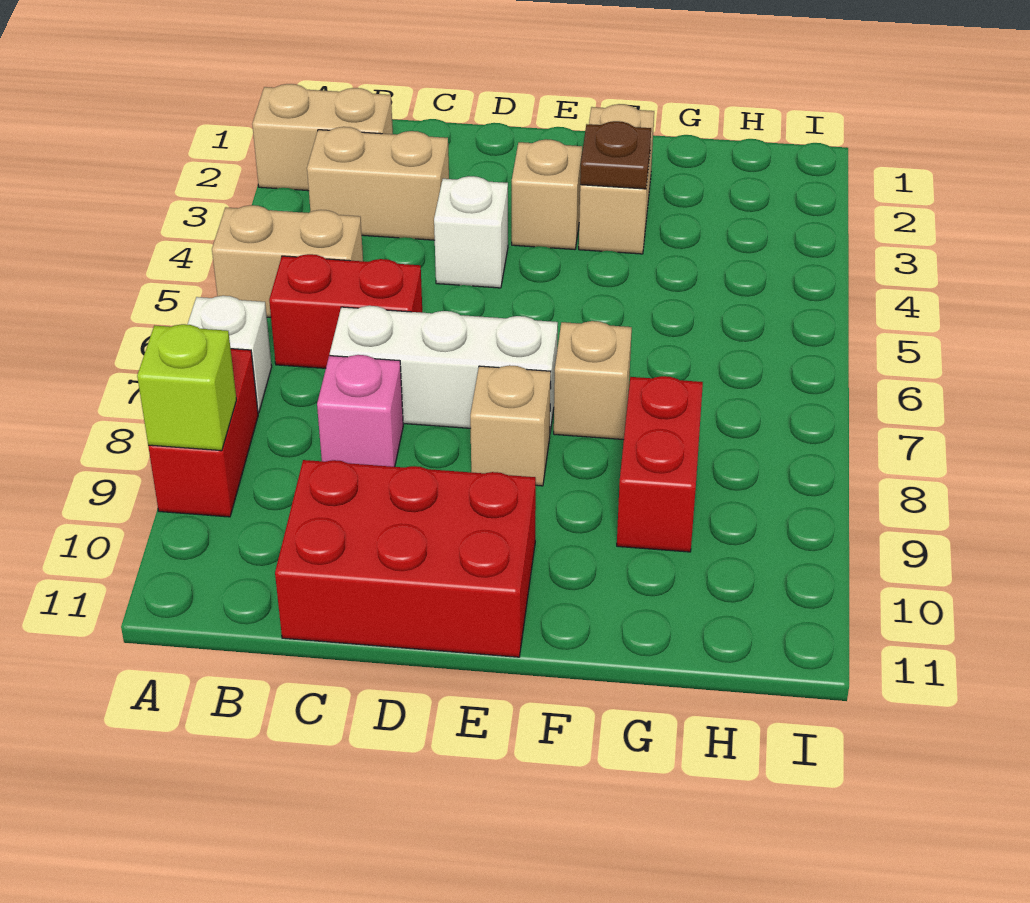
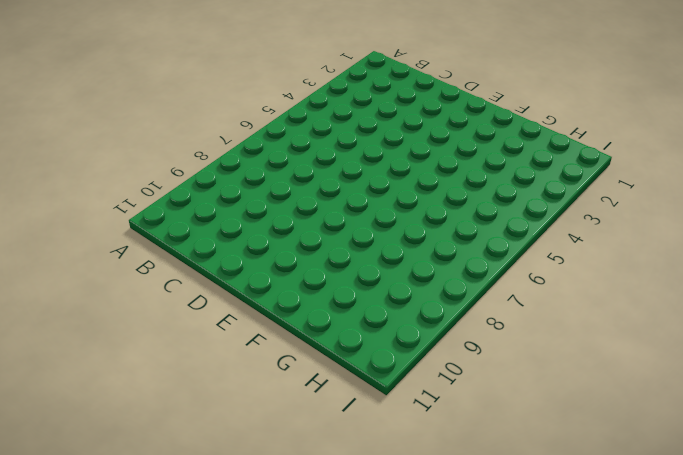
none -> tan brick A2:B2 level 1
none -> tan brick A5:B5 level 1
none -> white brick A7 level 1

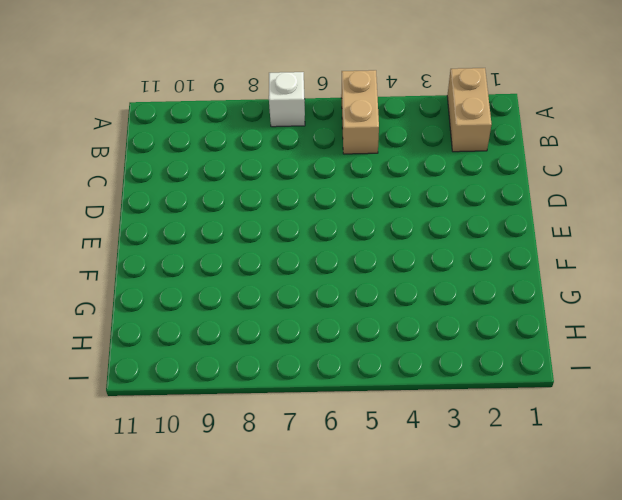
none -> red brick A8:A9 level 1
none -> tan brick B3:C3 level 1
none -> red brick B6:C6 level 1

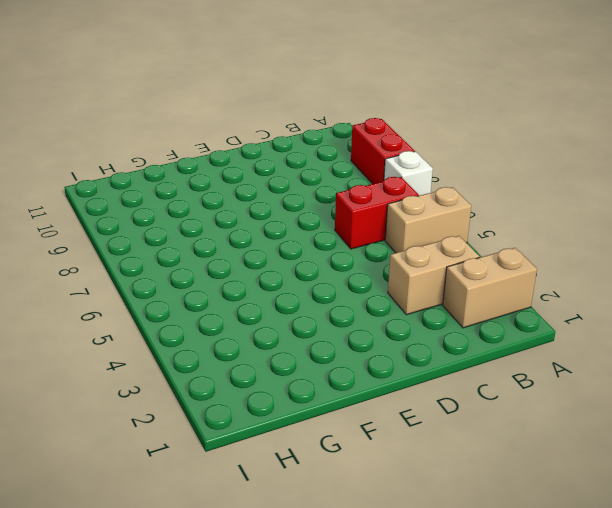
none -> white brick C7:E7 level 1
none -> pink brick C8 level 1
none -> red brick C10:E11 level 1

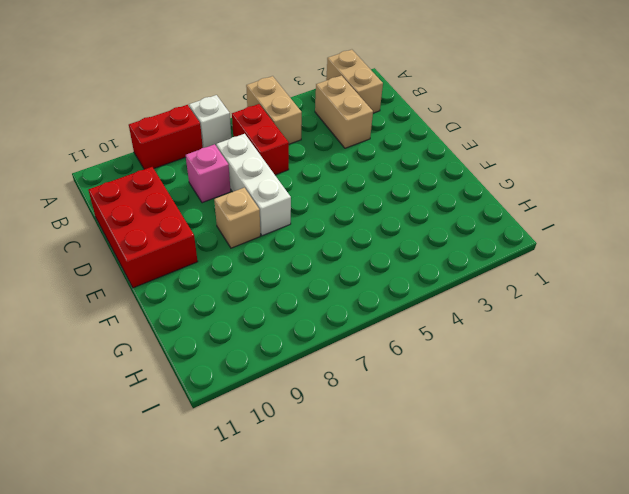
none -> white brick D4 level 1
none -> tan brick E3 level 1
none -> tan brick F2:F3 level 1

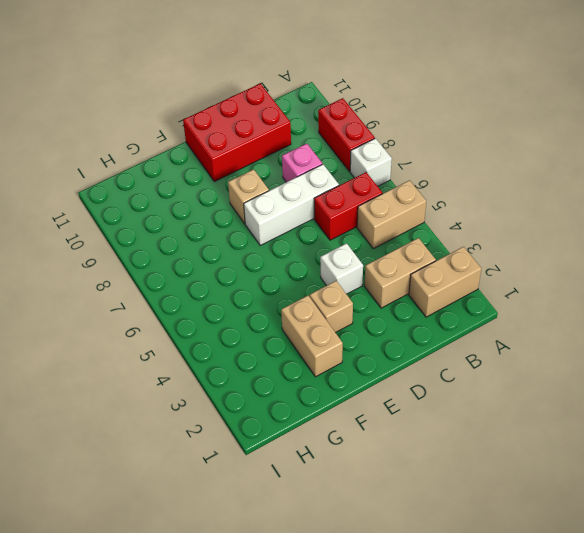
none -> tan brick F7 level 1
none -> red brick G8:G9 level 1
none -> lime brick A9 level 2

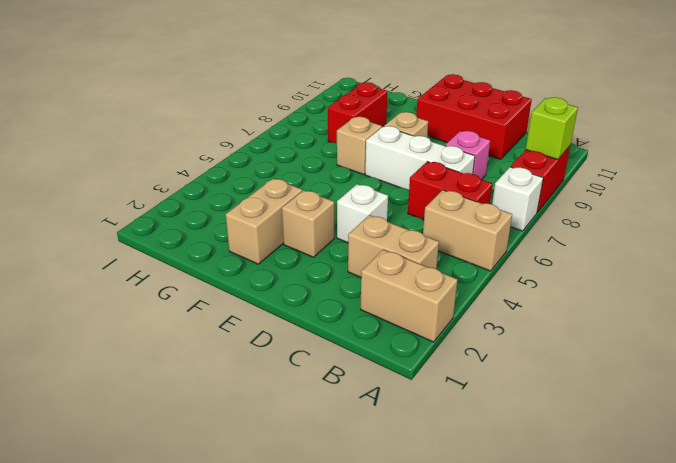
none -> brown plate F3 level 2

